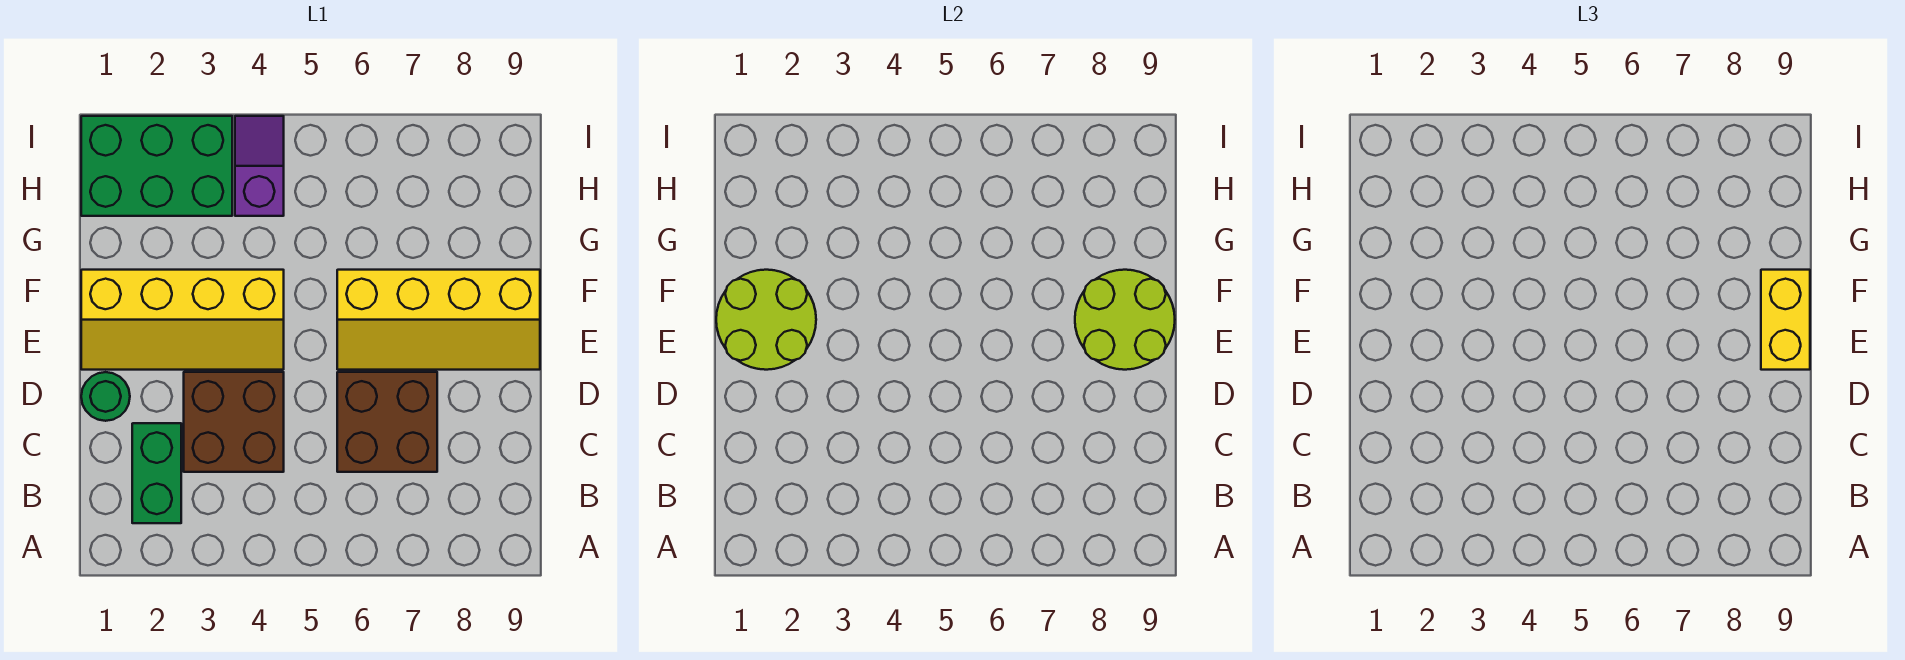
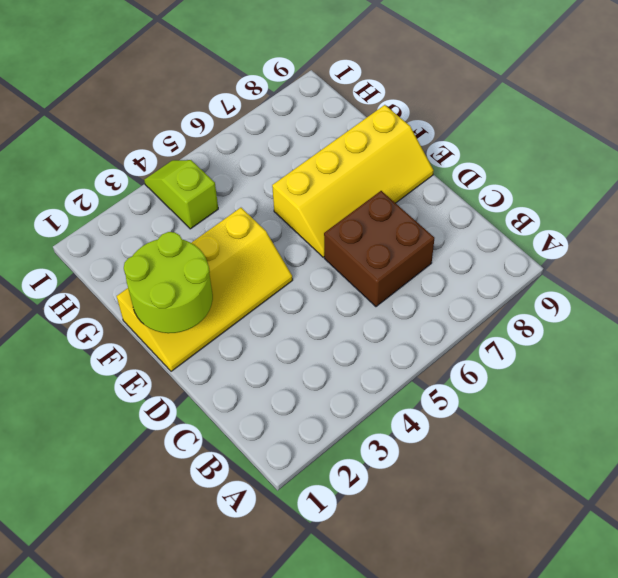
lime slope H4:I4 level 1 top H -> purple slope H4:I4 level 1 top H
none -> green brick B2:C2 level 1
none -> brown brick C3:D4 level 1

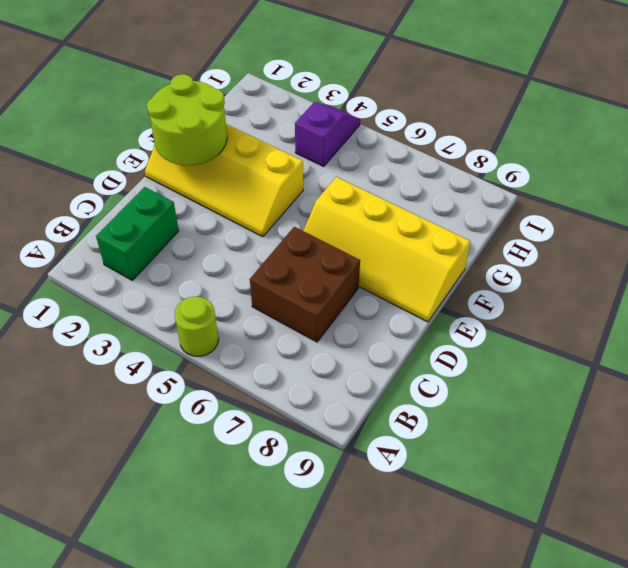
lime round brick A5 level 1 -> none
none -> brown brick C3:D4 level 1
none -> green round brick D1 level 1

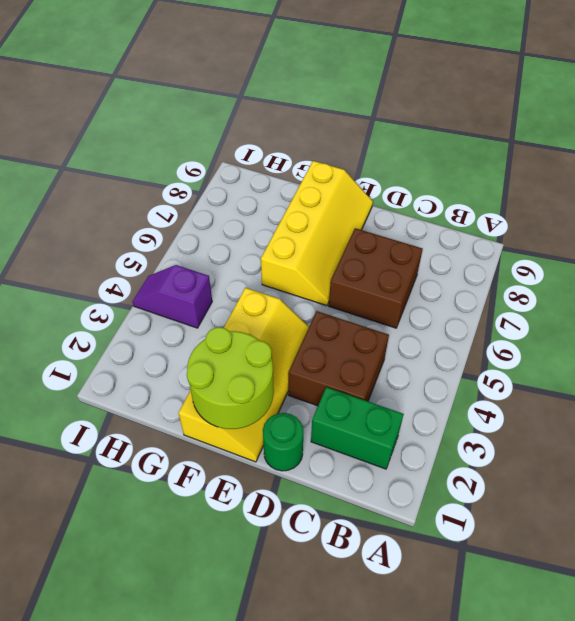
none -> green brick H1:I3 level 1
none -> lime round brick E8:F9 level 2

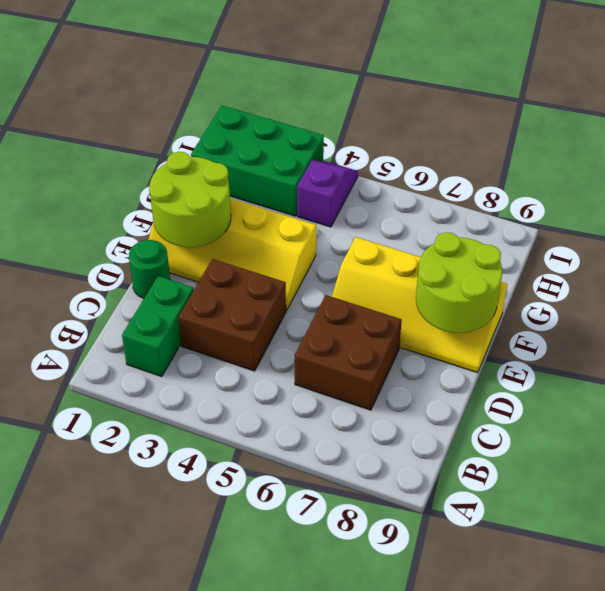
none -> yellow brick E9:F9 level 3

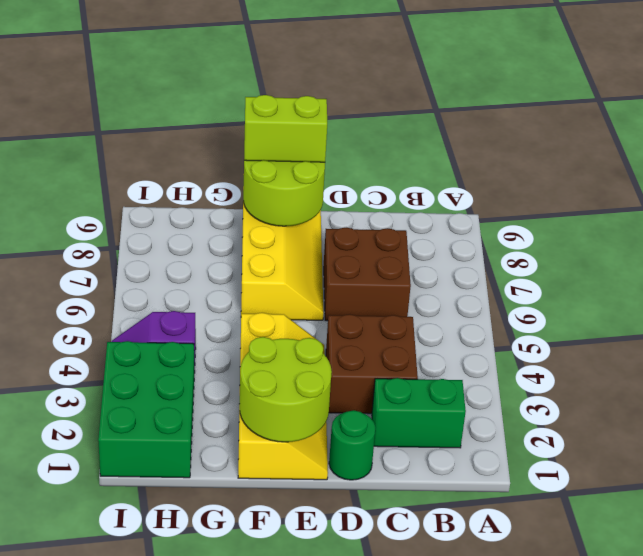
lime brick E9:F9 level 3 -> yellow brick E9:F9 level 3

